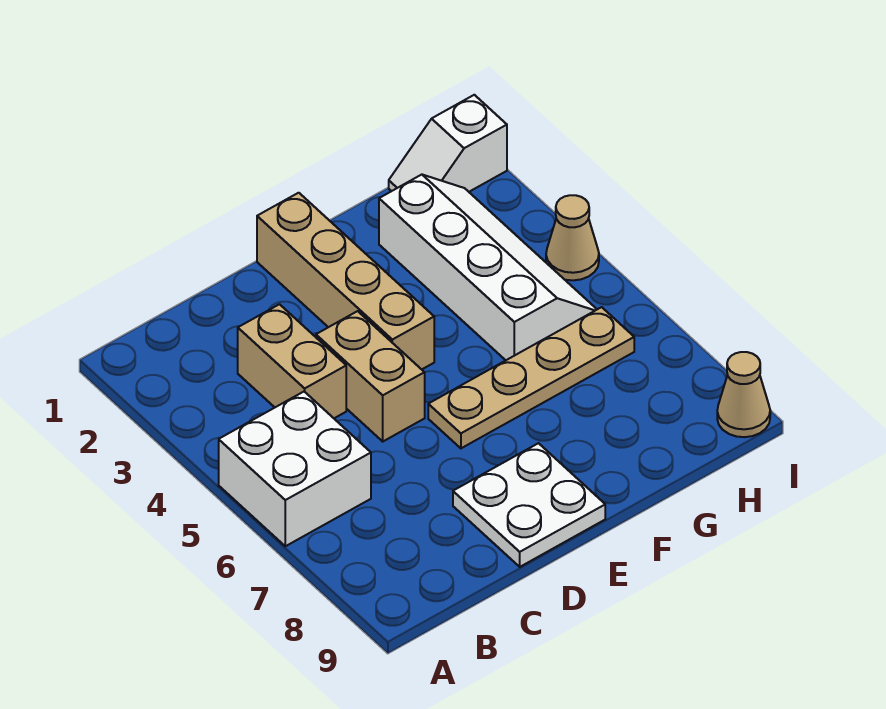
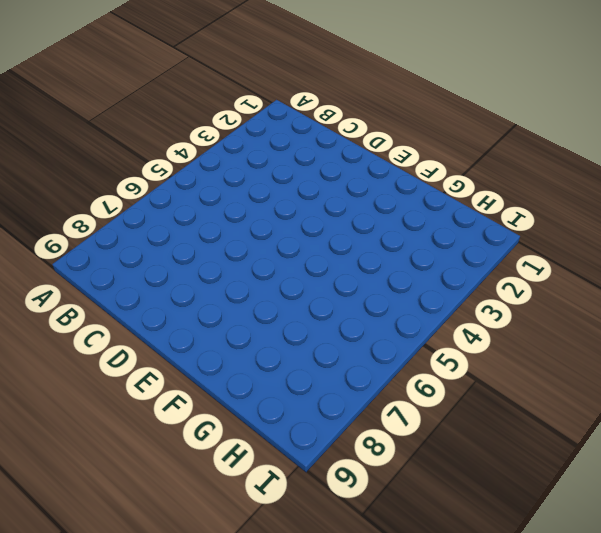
none -> white brick A5:B6 level 1
none -> tan brick C3:C4 level 1

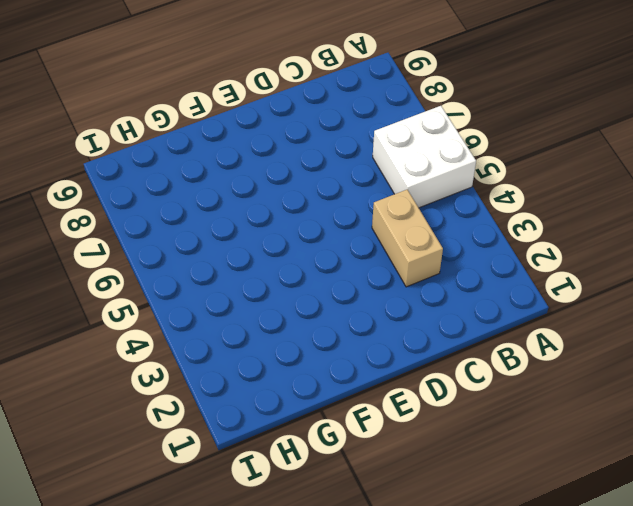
none -> tan brick D4:D5 level 1
none -> white plate D8:E9 level 1

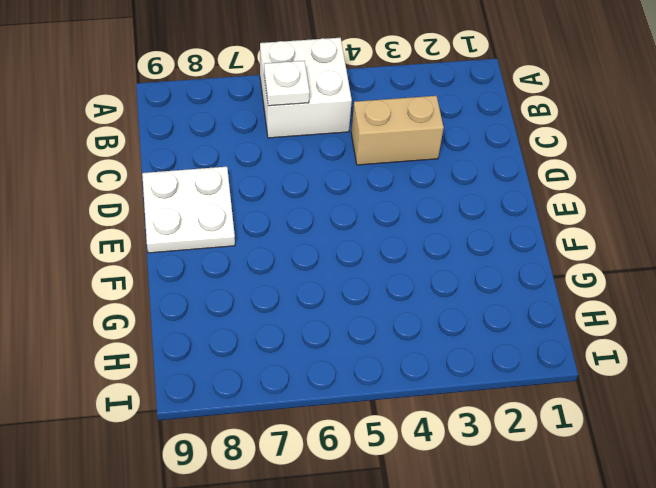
white plate B6 level 2 -> none
none -> tan brick D4:D5 level 1
none -> tan brick E1:E4 level 1

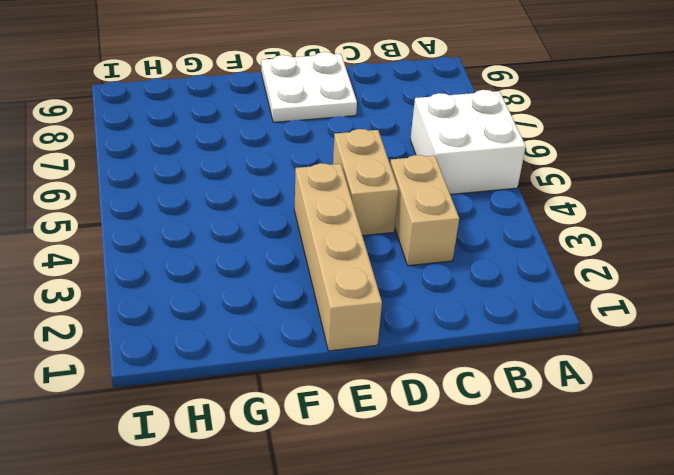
none -> tan plate E6:H6 level 1
none -> white slope G2:H5 level 1 top G

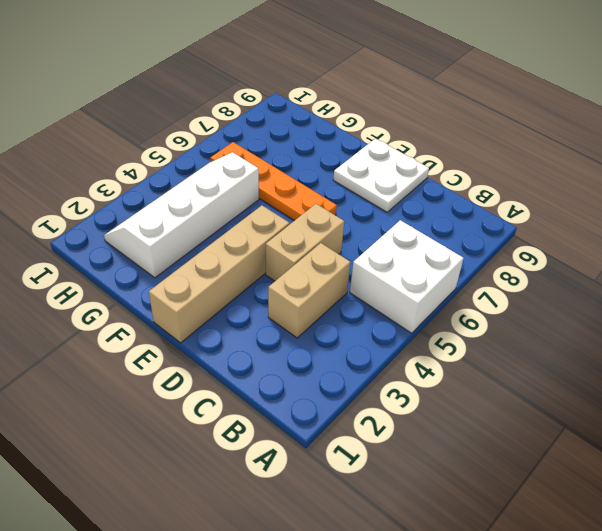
orange plate E6:H6 level 1 -> tan plate E6:H6 level 1
none -> white slope H1:I1 level 1 top I
none -> tan cone I4 level 1

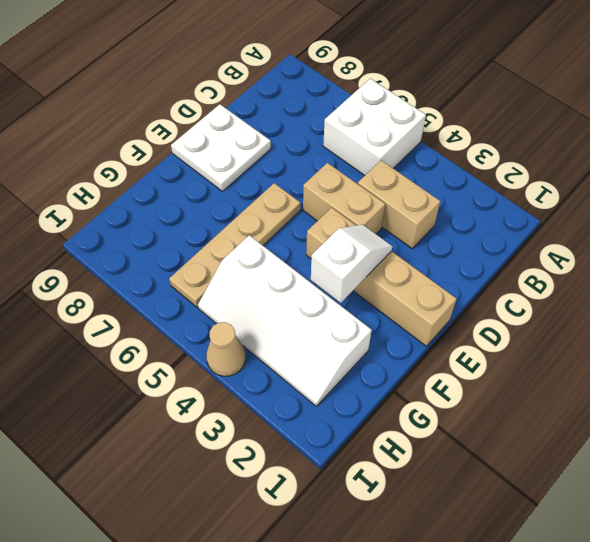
white slope E3:F3 level 2 top F -> white slope H1:I1 level 1 top I
none -> tan cone I9 level 1

